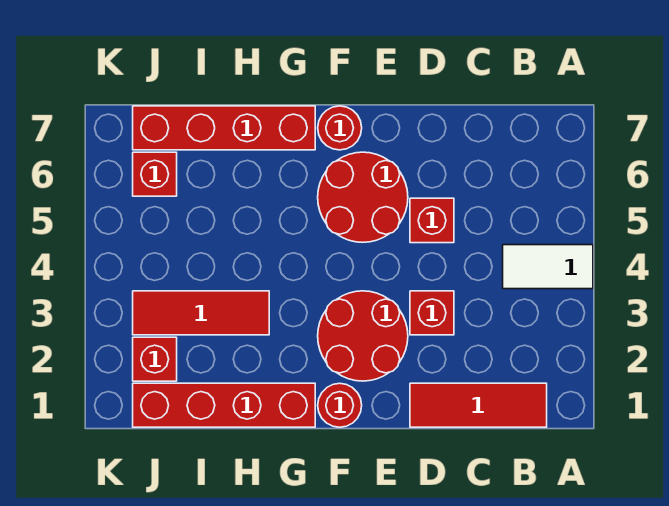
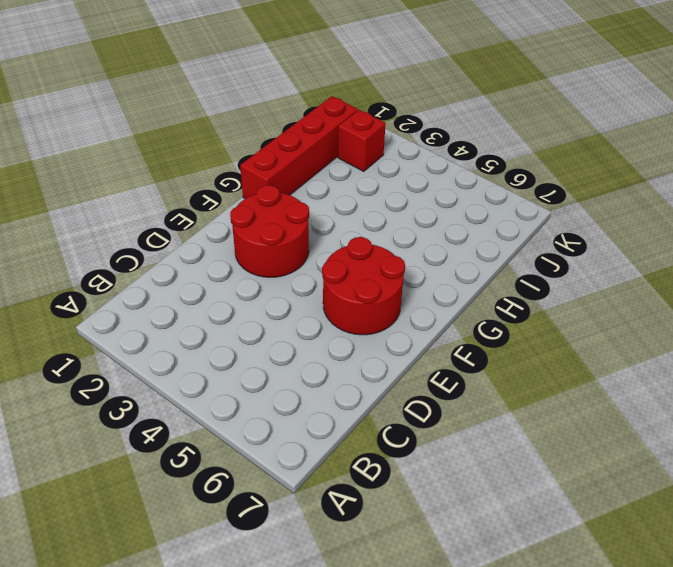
none -> white tile A4:B4 level 1
none -> red tile B1:D1 level 1
none -> red brick D3 level 1

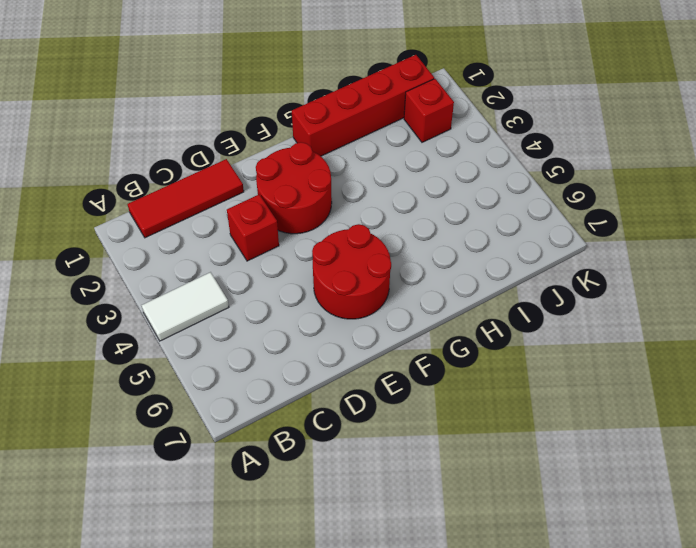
none -> red brick D5 level 1
none -> red round brick F1 level 1
none -> red round brick F7 level 1

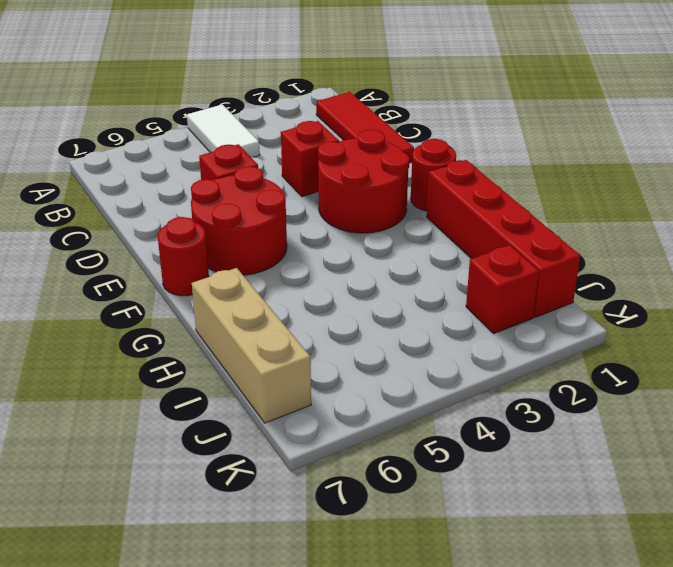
tan brick H7:J7 level 1 -> red brick G7:J7 level 1
none -> red tile H3:J3 level 1
none -> red brick J6 level 1

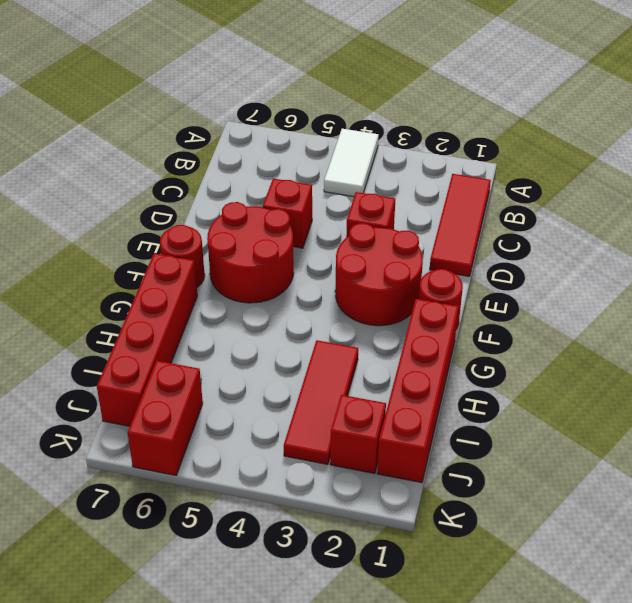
red brick J6:K6 level 1 -> red brick J6 level 1

